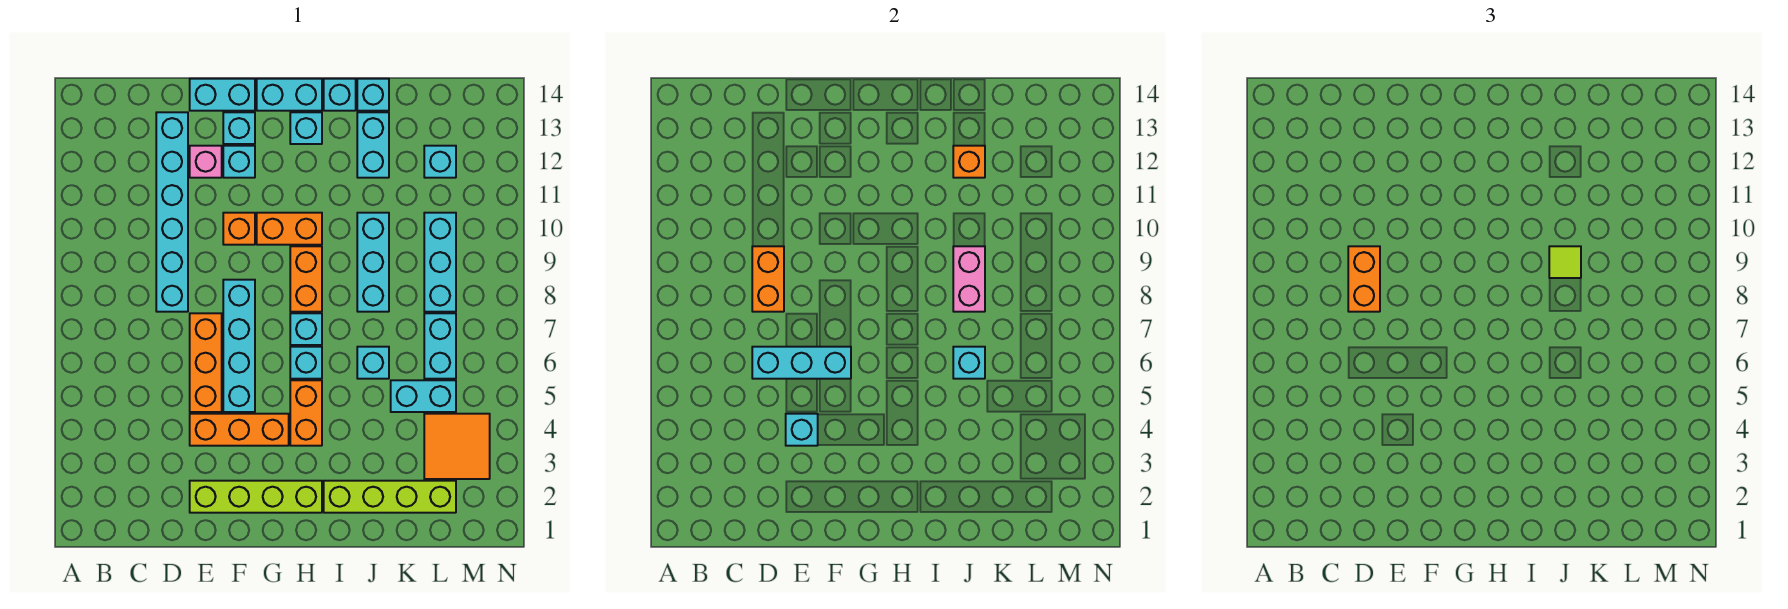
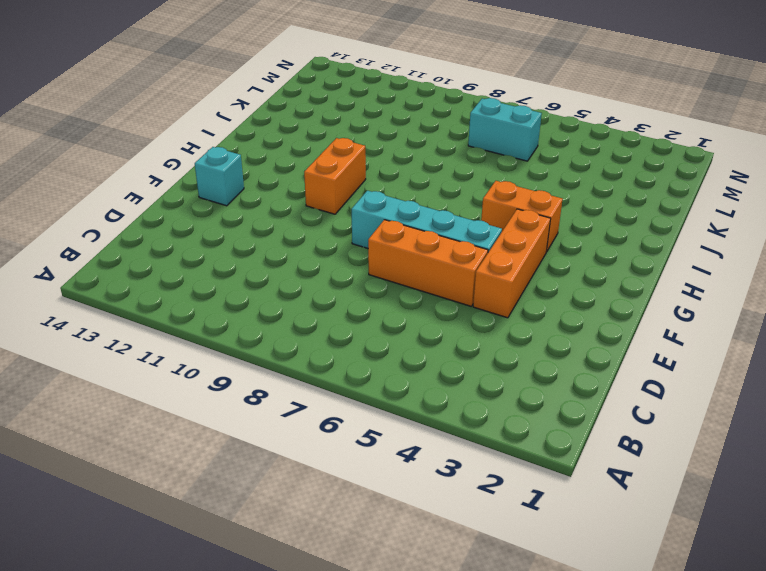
none -> cyan brick D8:D13 level 1
none -> lime brick E2:H2 level 1
none -> pink brick E12 level 1
none -> cyan brick E14:F14 level 1

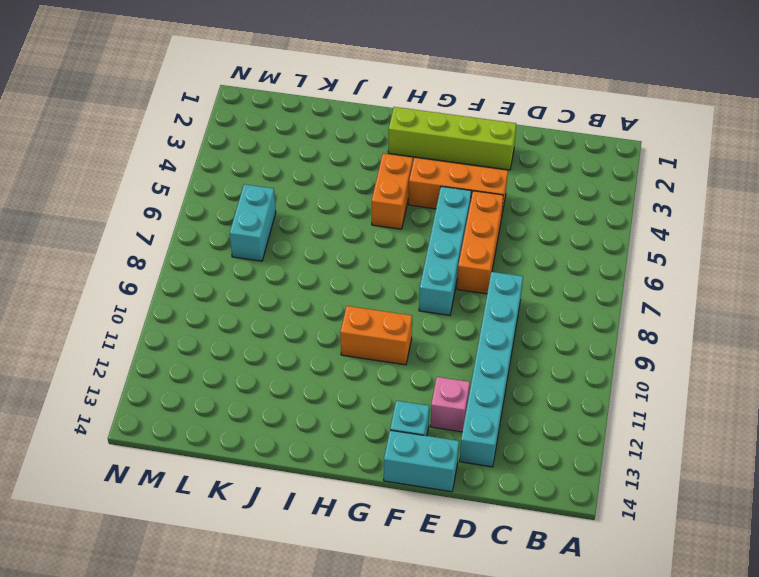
none -> orange brick F10 level 1
none -> cyan brick F12 level 1
none -> cyan brick G14:H14 level 1
none -> cyan brick H6 level 1

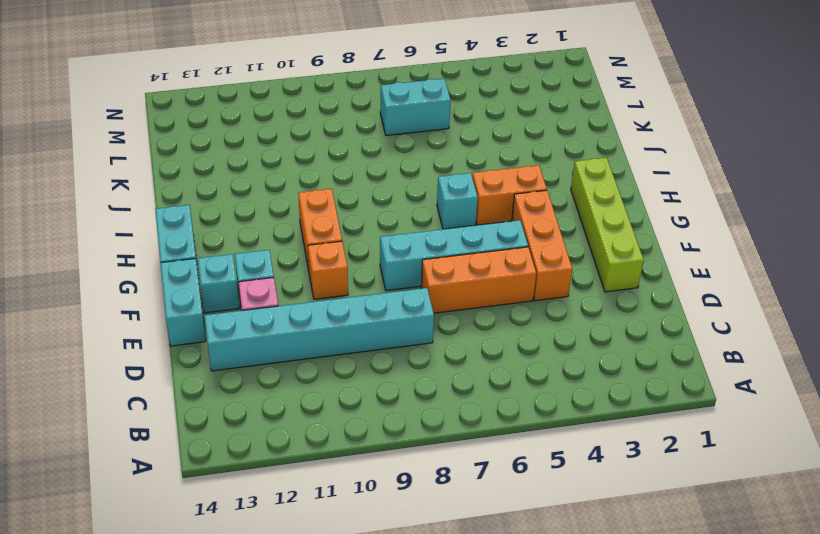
none -> cyan brick H7 level 1
none -> orange brick H8:H9 level 1
none -> cyan brick H13 level 1
none -> lime brick I2:L2 level 1

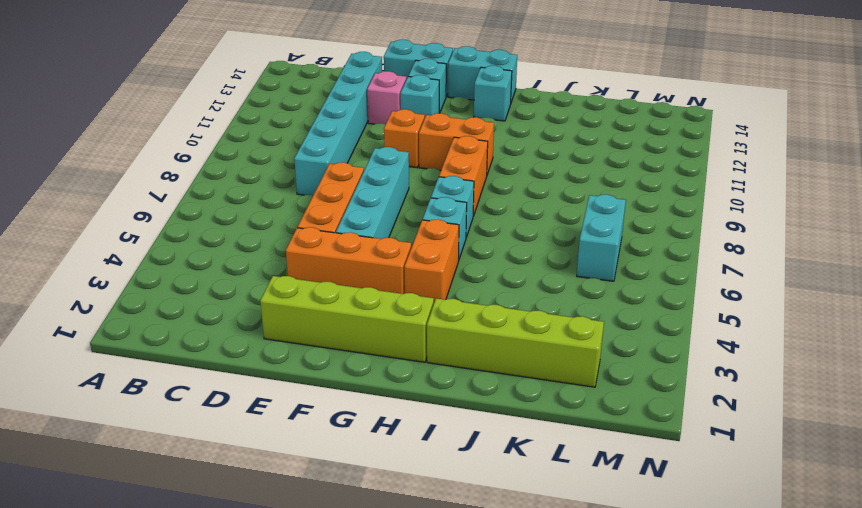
none -> cyan brick I14 level 1
none -> cyan brick J6 level 1
none -> cyan brick J8:J10 level 1
none -> cyan brick J12:J13 level 1

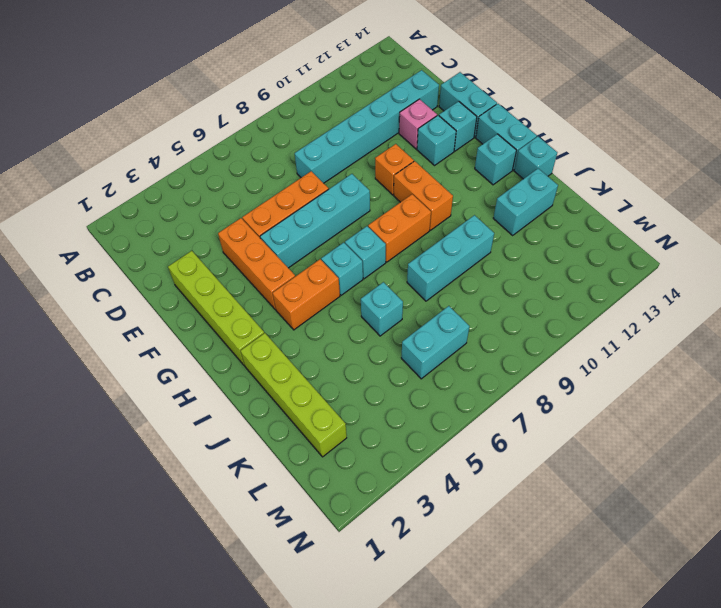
none -> cyan brick J14 level 1
none -> cyan brick K5:L5 level 1
none -> orange tile L3:M4 level 1
none -> cyan brick L8:L10 level 1

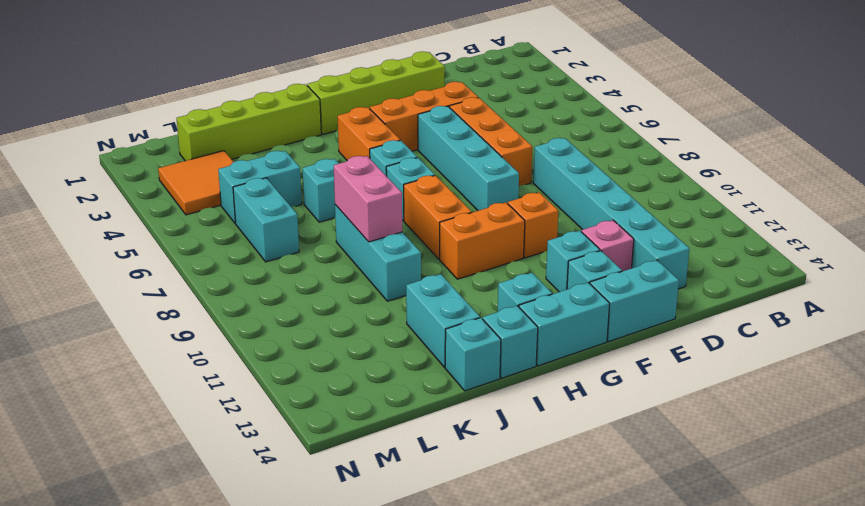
none -> cyan brick L8:L10 level 1
none -> cyan brick L12 level 1
none -> cyan brick D6:F6 level 2
none -> orange brick D8:D9 level 2

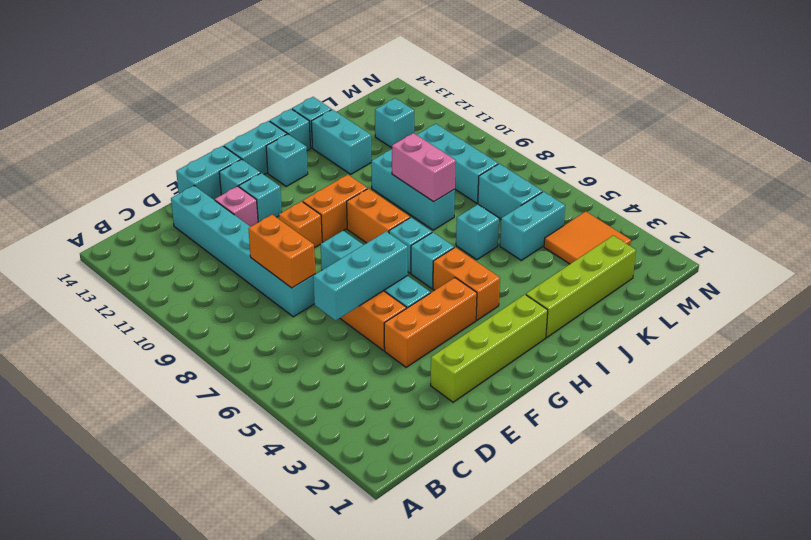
none -> cyan brick E4 level 2
none -> cyan brick J6 level 2
none -> orange brick J12 level 2
none -> orange brick D8:D9 level 3

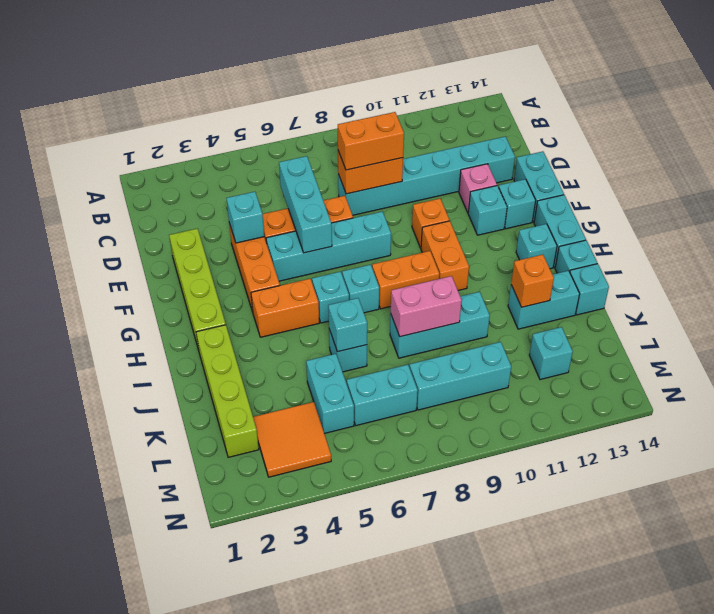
none -> lime tile J9 level 3

